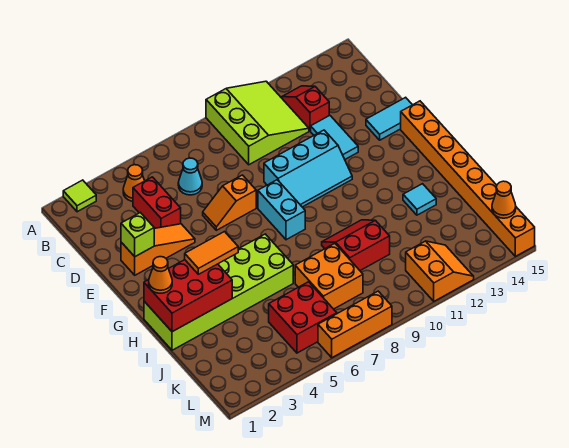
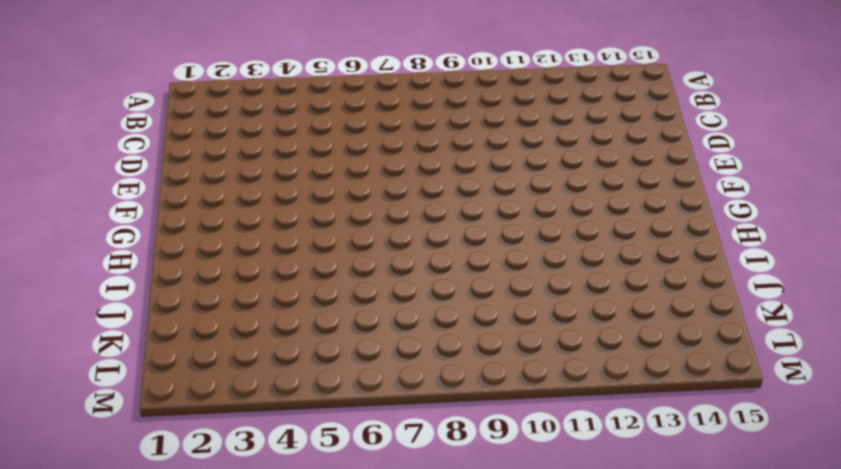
none -> lime tile A2 level 1
none -> lime slope A9:C11 level 1 top 9
none -> orange cone B4 level 1

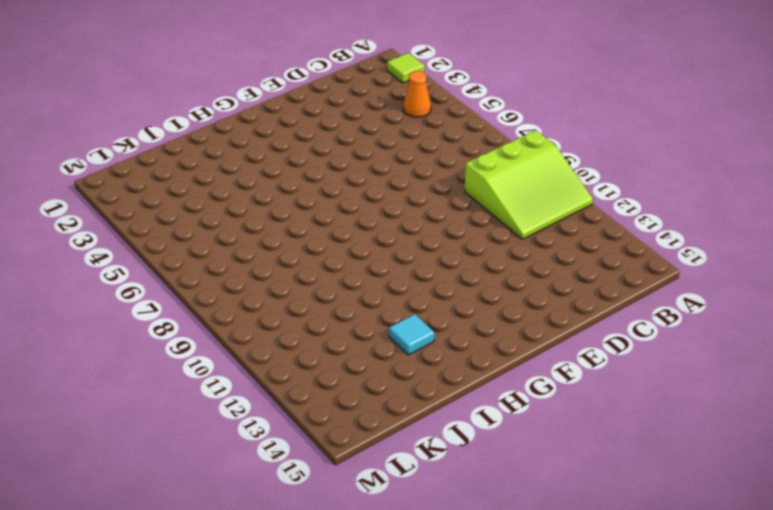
none -> red slope B12:C12 level 1 top C
none -> red brick C4:D4 level 1
none -> cyan cone C6 level 1

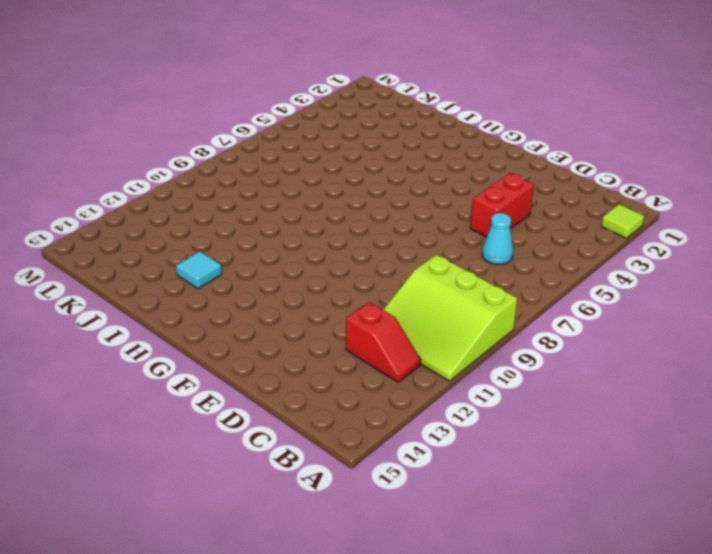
red brick D4:D5 level 1 -> red brick C4:D4 level 1
none -> orange cone B4 level 1
none -> cyan tile D12:E12 level 1
none -> orange slope E2:E4 level 1 top 2

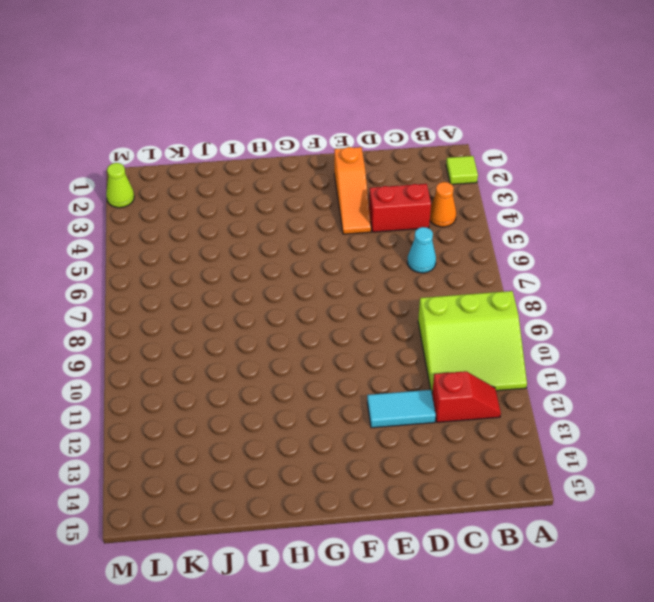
lime cone M2 level 1 -> none
none -> orange slope E6:E7 level 1 top 7
none -> cyan slope E9:F11 level 1 top E
none -> cyan tile E14:E15 level 1

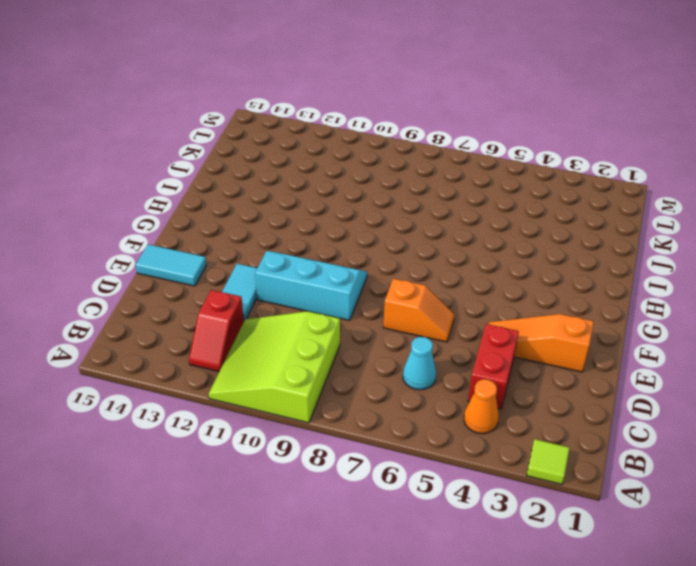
none -> cyan brick F8:G8 level 1
none -> orange brick F15:M15 level 1
none -> lime brick H1:I6 level 1

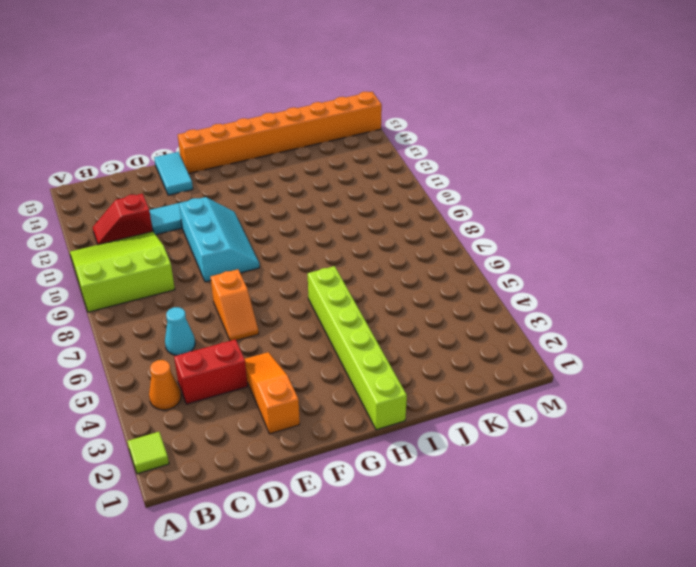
lime brick H1:H6 level 1 -> lime brick H1:I6 level 1
none -> cyan brick F8:G8 level 1
none -> red slope I9:J10 level 1 top J
none -> cyan tile I13 level 1

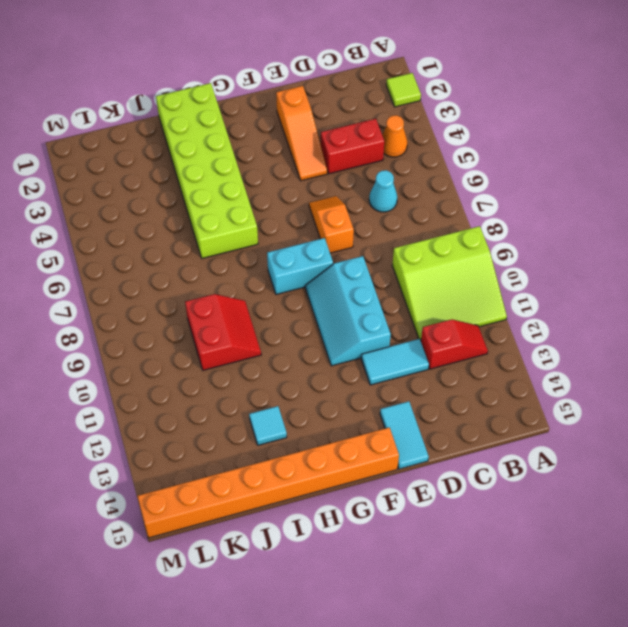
none -> orange brick J7:K8 level 1
none -> red brick K5:L6 level 1
none -> orange slope L11:M12 level 1 top 11

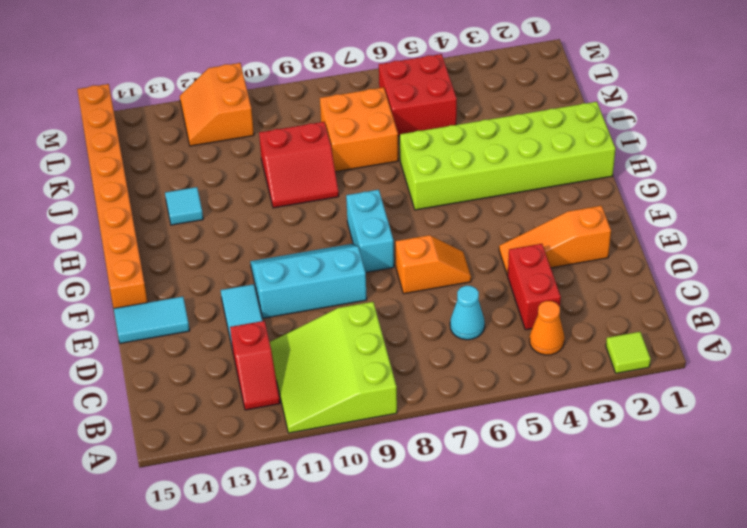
none -> orange brick M6:M8 level 1
none -> lime brick E2 level 2
none -> red brick H1:I3 level 2

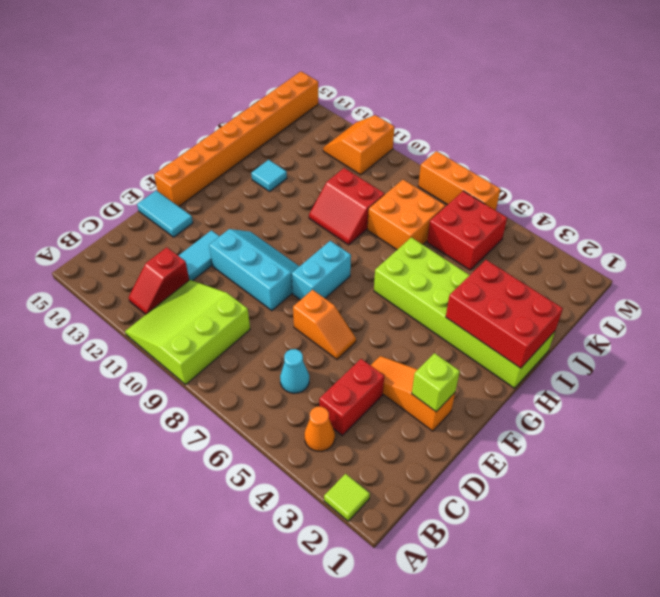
none -> orange cone L15 level 2
none -> orange cone H1 level 3
none -> orange tile H3:H4 level 3

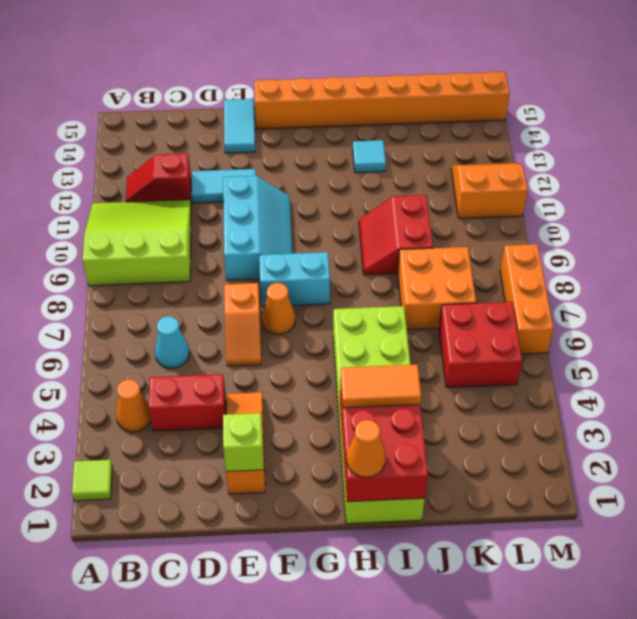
orange cone F7 level 1 -> orange cone L15 level 2
orange tile H3:I3 level 3 -> orange tile H3:H4 level 3

